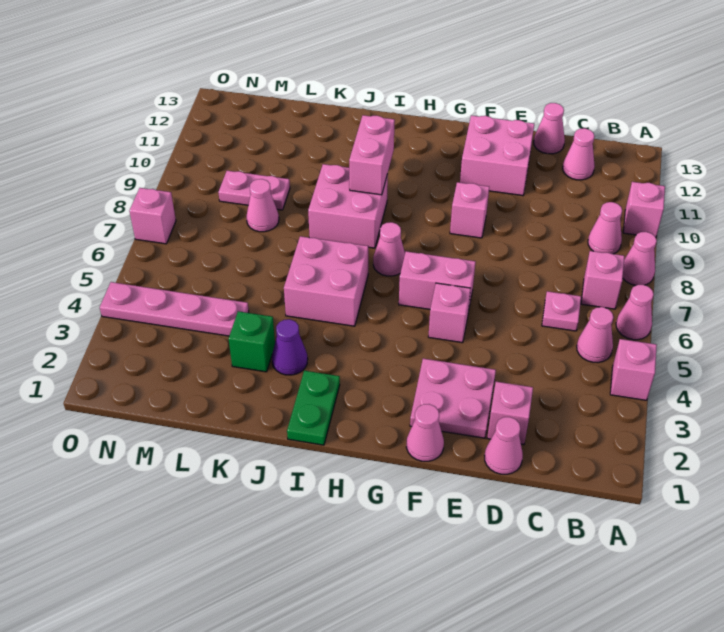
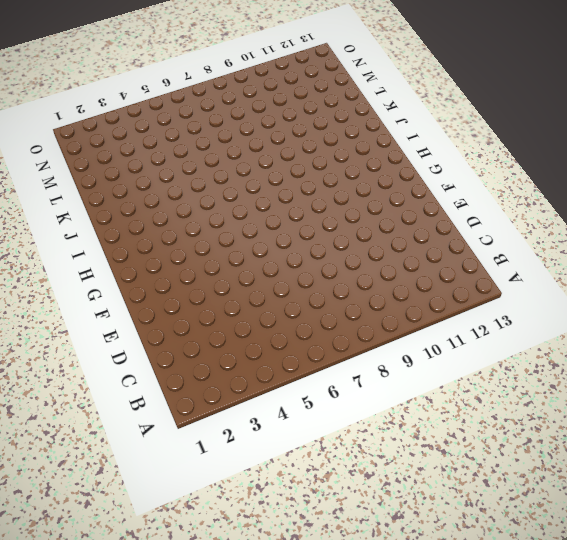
none -> pink brick A4 level 1
none -> pink cone A6 level 1
none -> pink cone A8 level 1

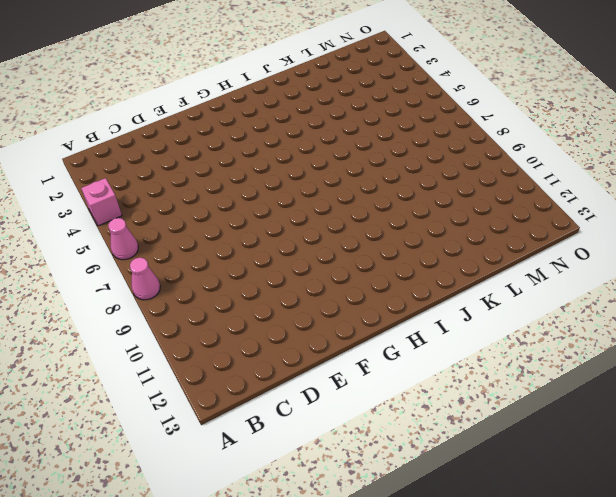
none -> pink brick A10 level 1
none -> pink cone B5 level 1
none -> pink brick B7 level 1

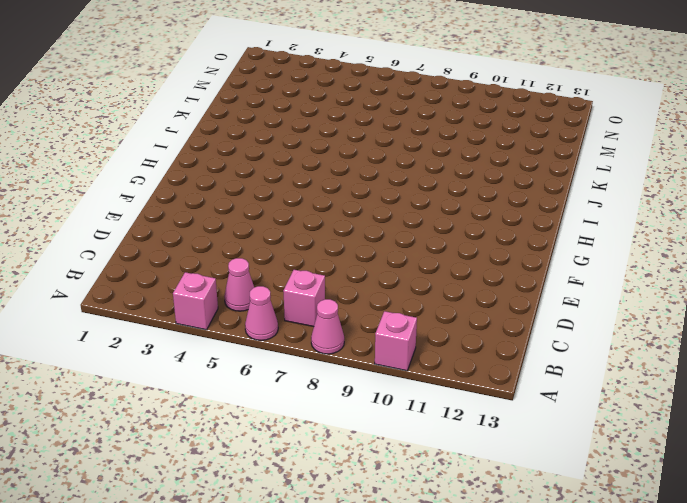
none -> pink cone B9 level 1
none -> pink plate C6 level 1
none -> pink cone C12 level 1

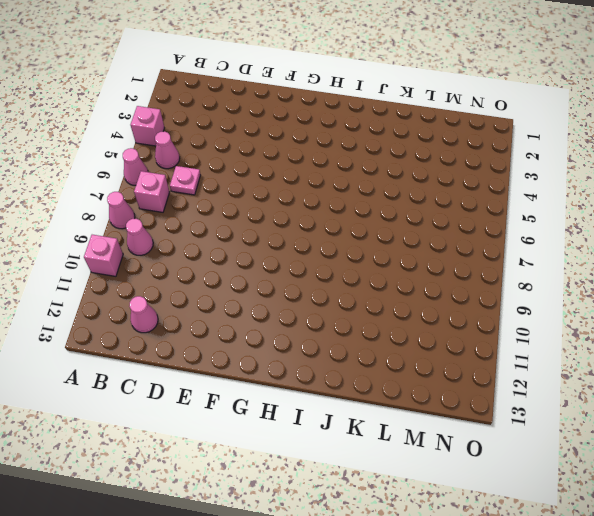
none -> pink cone D1 level 1
none -> pink brick D2 level 1
none -> pink cone D13 level 1

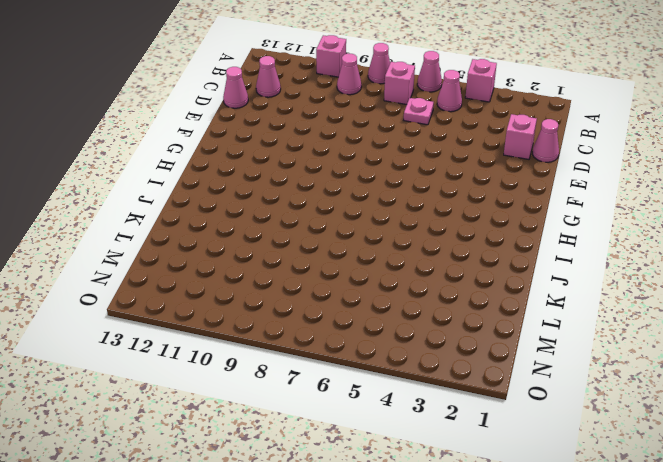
none -> pink plate E2:F3 level 1
none -> pink brick E11:F12 level 1
none -> pink cone F1 level 1

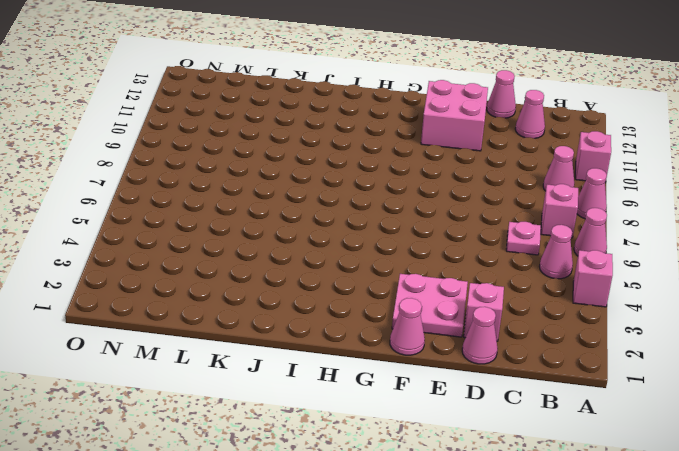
none -> pink brick F5 level 1
none -> pink brick F6:G6 level 1
none -> pink brick F9 level 1

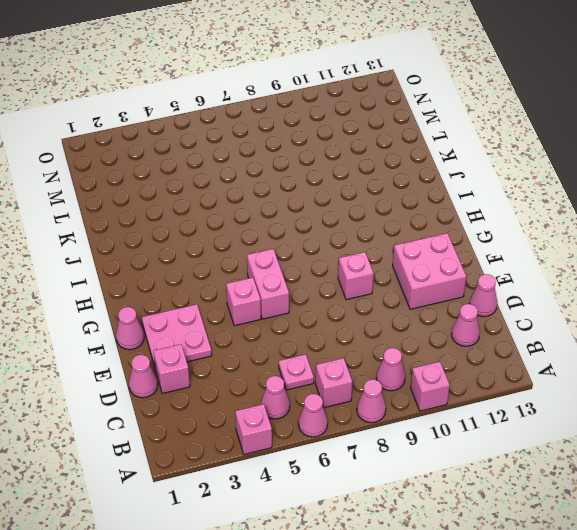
none -> pink cone H7 level 1
none -> green plate I1:I2 level 1
none -> pink brick I5:J6 level 1

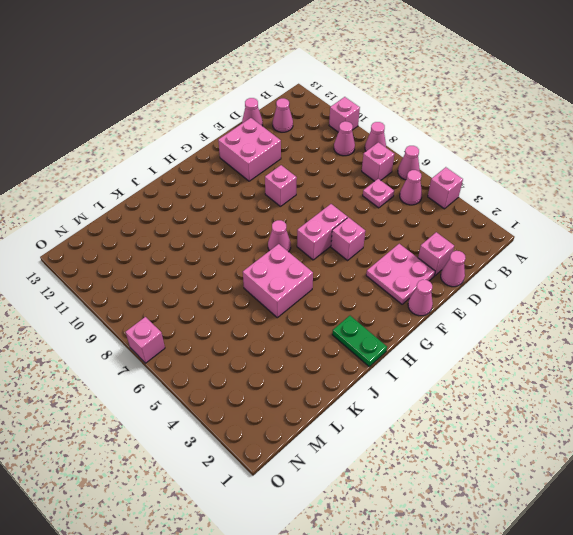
none -> pink brick I8:J9 level 1
none -> purple cone J3 level 1
none -> green brick K3 level 1

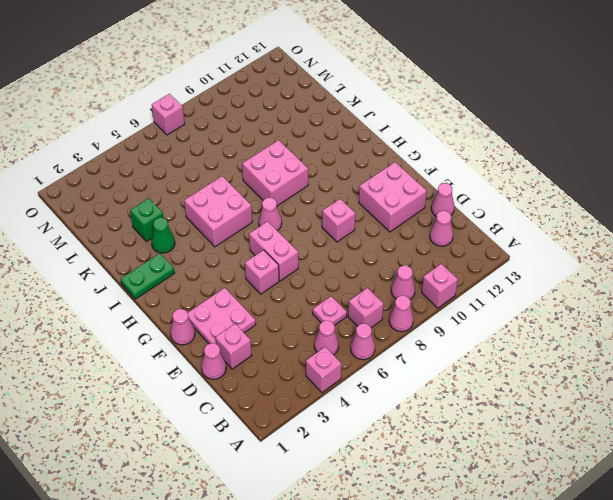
green cone J3 level 1 -> purple cone J3 level 1
none -> pink plate L4:O4 level 1
none -> pink cone L8 level 1
none -> pink plate L9:M9 level 1

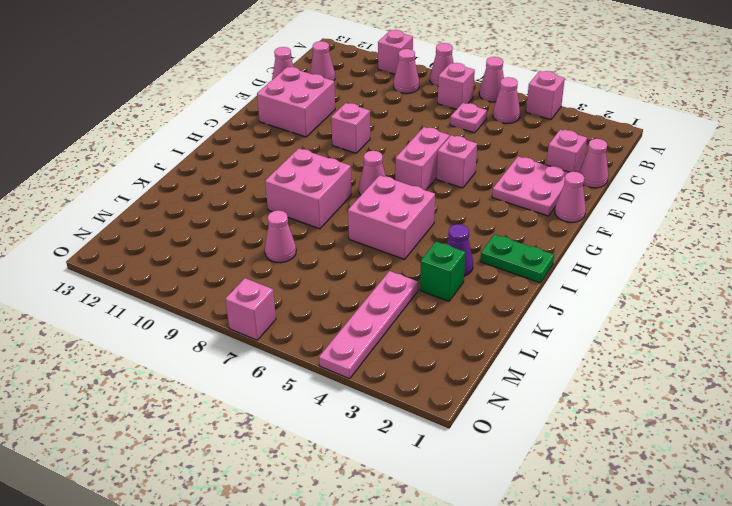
none -> pink plate L9:M9 level 1
none -> pink brick I9:I10 level 2

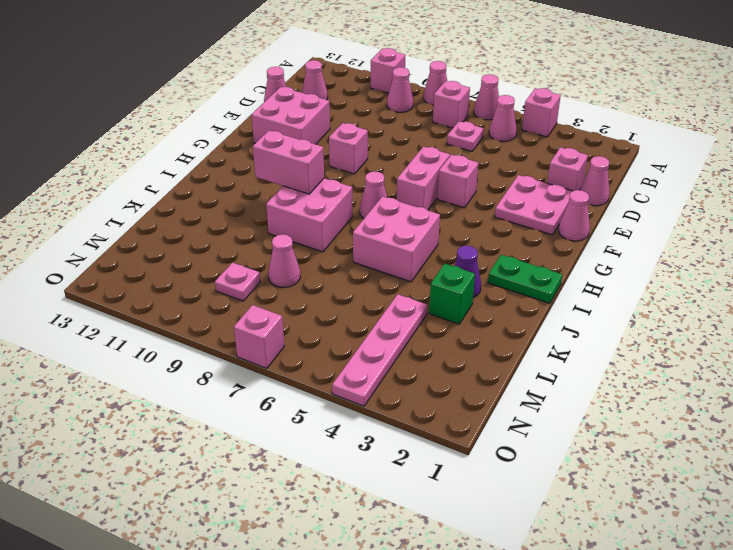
pink plate M9 level 1 -> pink plate L9:M9 level 1

